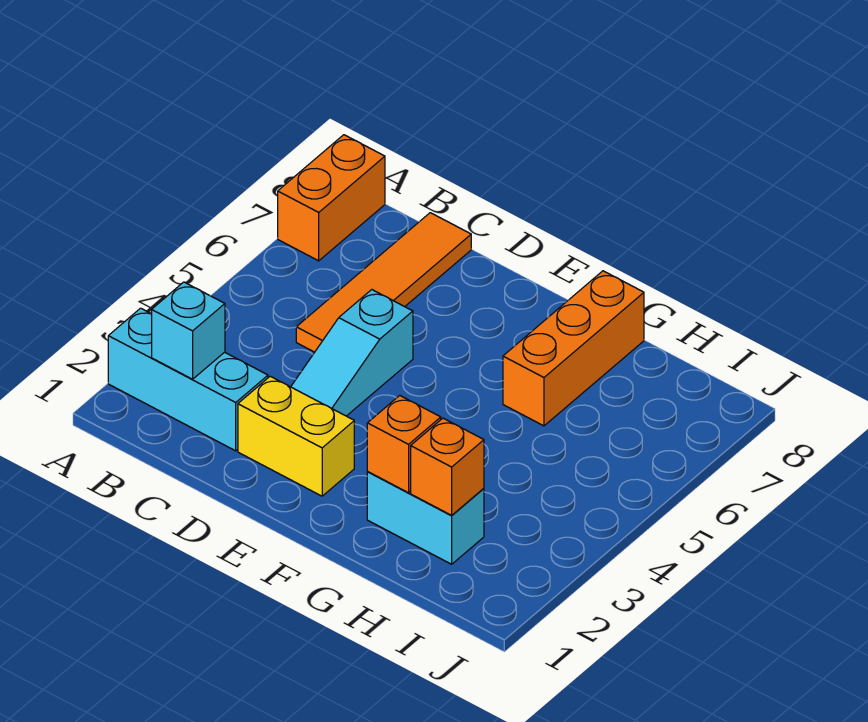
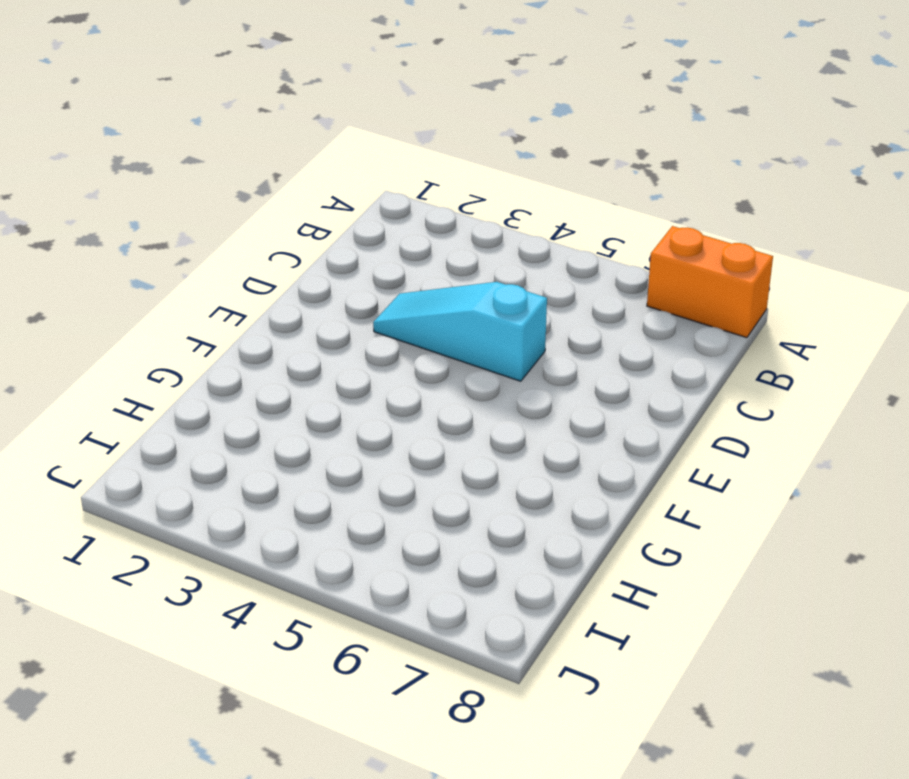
none -> cyan brick A2:C2 level 1
none -> orange tile C5:C8 level 1

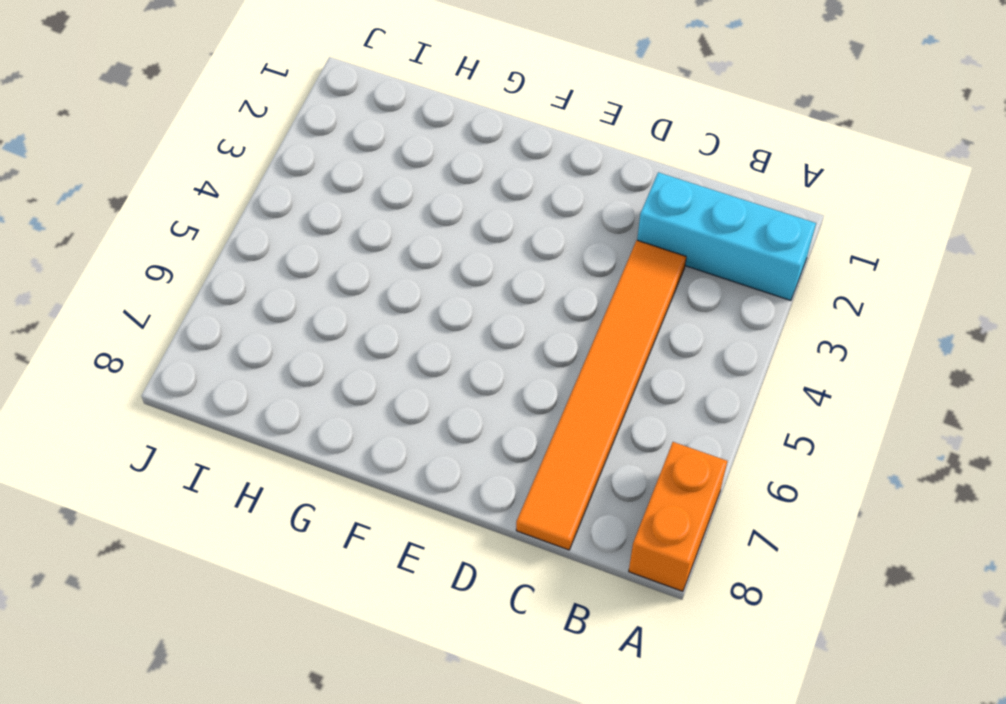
orange tile C3:C8 level 1 -> orange tile C5:C8 level 1
none -> yellow brick D2:E2 level 1
none -> cyan slope D3:D5 level 1 top 5

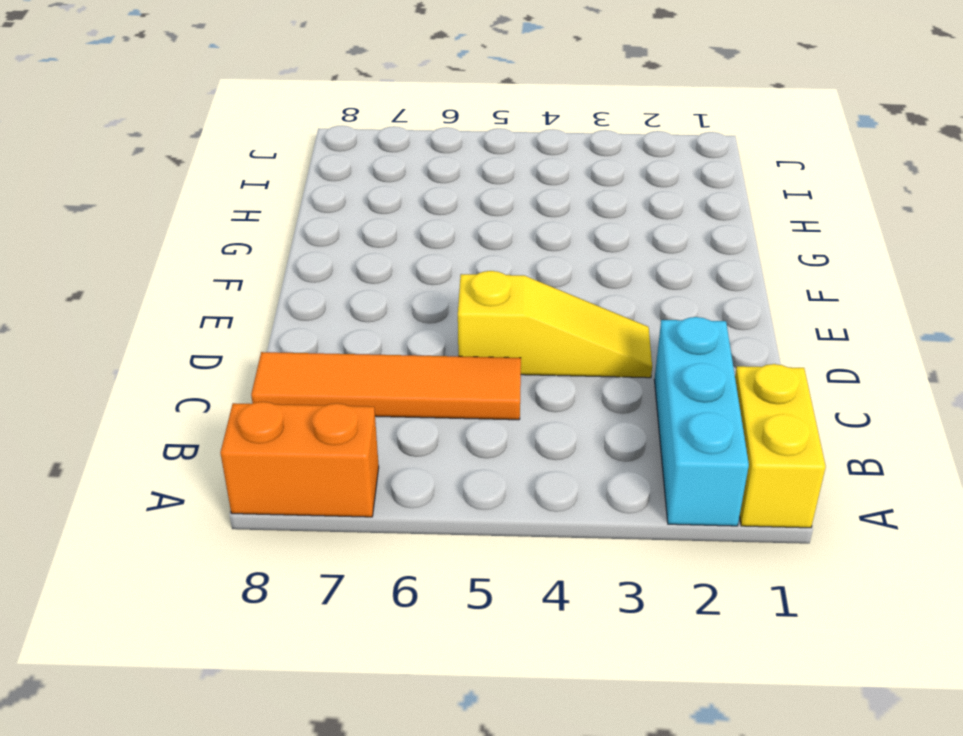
yellow brick A1:B1 level 1 -> yellow brick D2:E2 level 1
yellow slope D3:D5 level 1 top 5 -> cyan slope D3:D5 level 1 top 5
none -> cyan brick G2:H2 level 1
none -> orange brick G6:G8 level 1

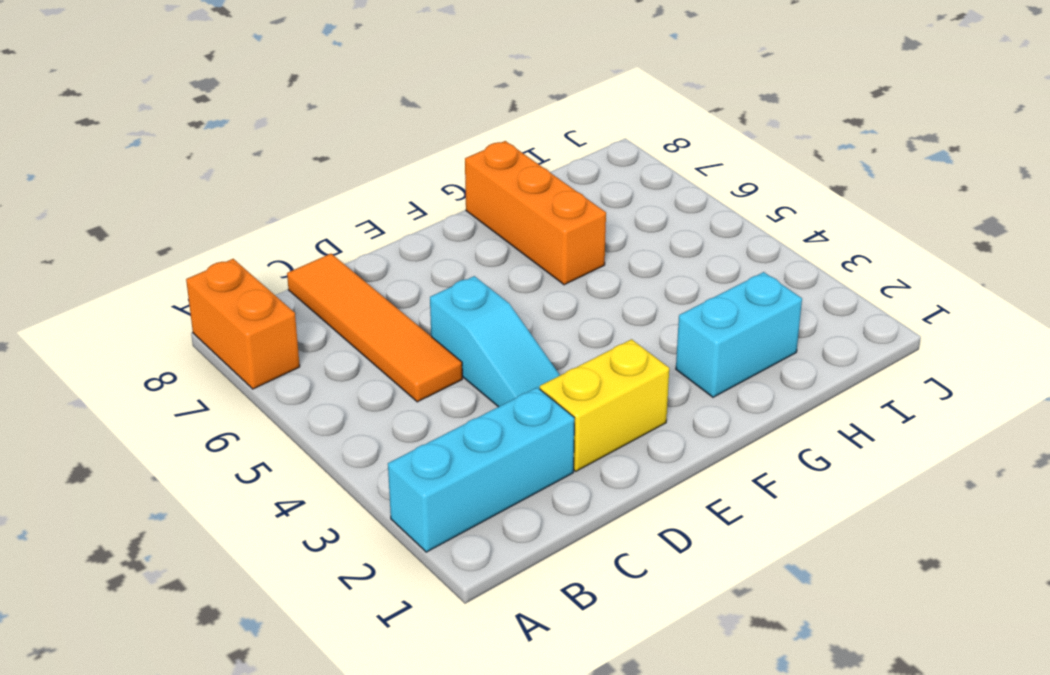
none -> cyan brick B2 level 2
none -> orange brick G2 level 2

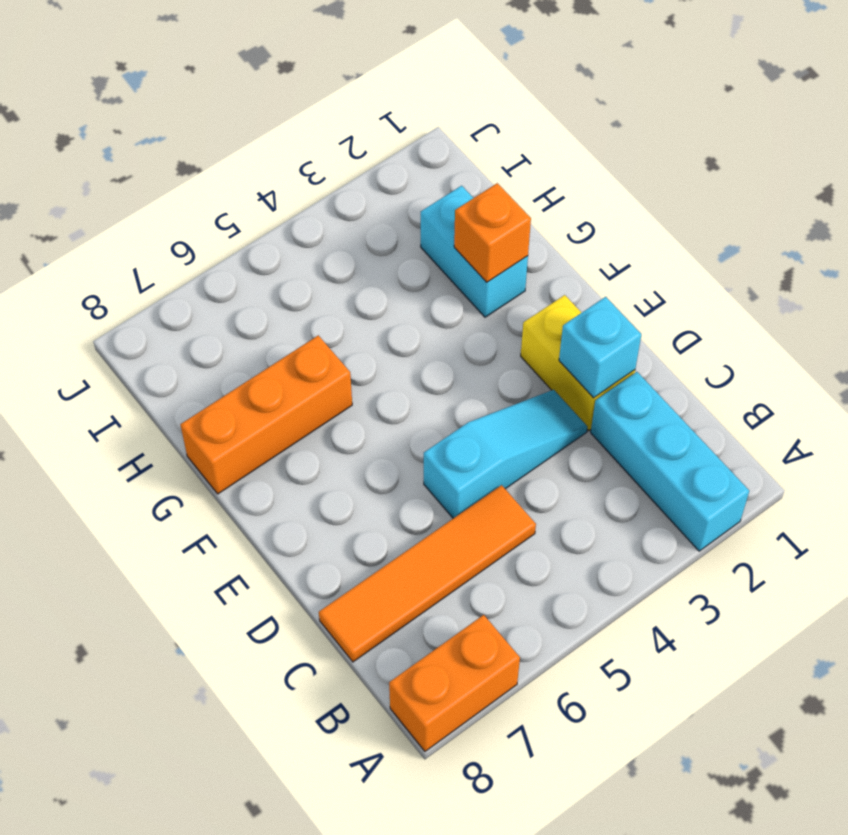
cyan brick D2 level 2 -> cyan brick B2 level 2
none -> orange brick H2 level 2

